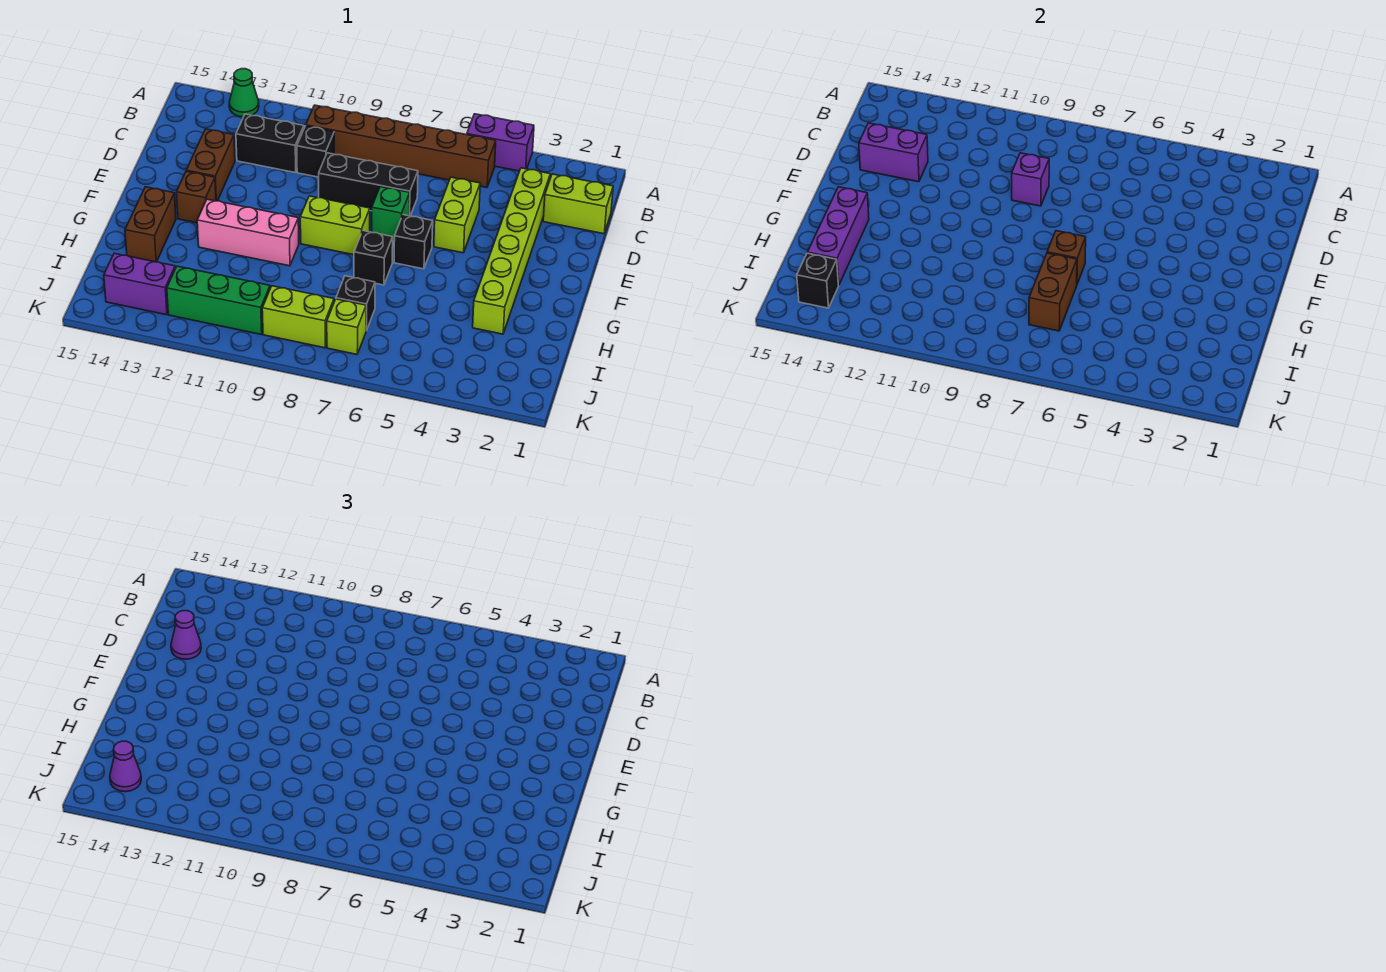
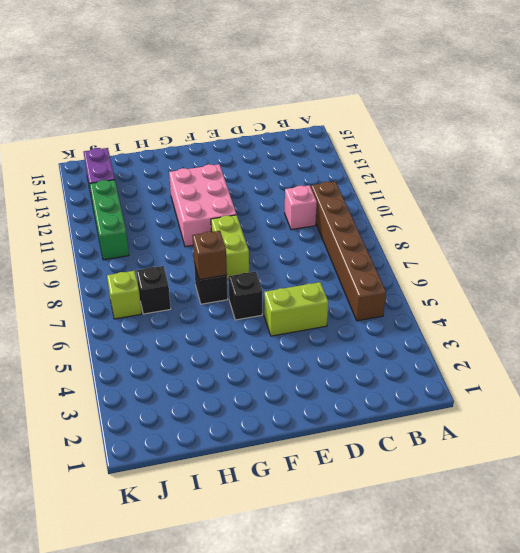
pink brick C10 level 1 -> black brick C10 level 1
pink brick F10:G12 level 1 -> pink brick G10:G12 level 1
none -> purple brick A4:A5 level 1
none -> green cone A13 level 1
none -> lime brick C1:C2 level 1
none -> lime brick C3:H3 level 1

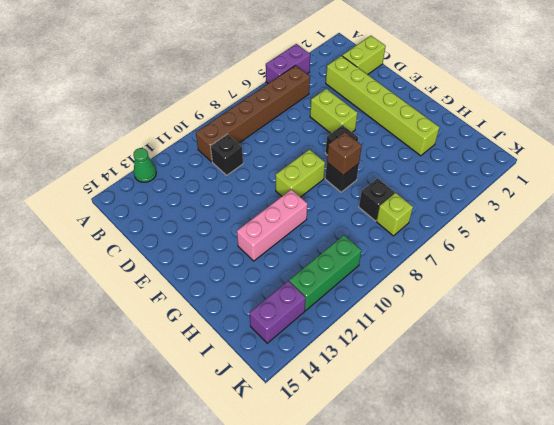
none -> black brick C11:C12 level 1
none -> black brick D7:D9 level 1
none -> brown brick D13:E13 level 1
none -> green brick E7 level 1

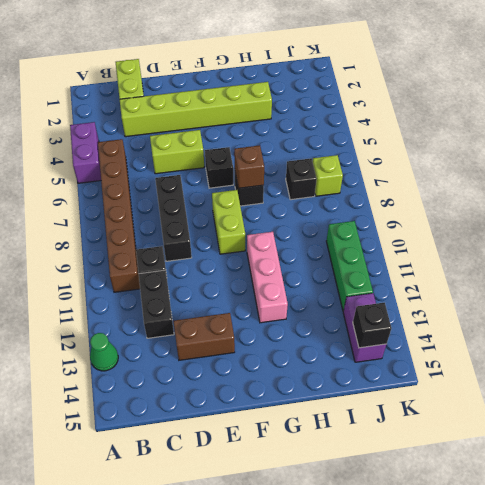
none -> green brick E7 level 1
none -> brown brick F13 level 1
none -> brown brick G14:H14 level 1
none -> lime brick J8:J9 level 1

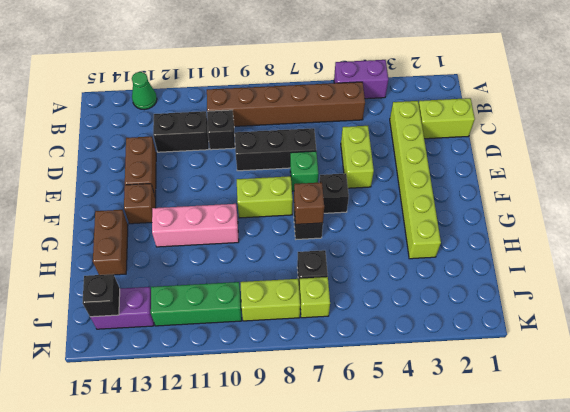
none -> purple brick D9 level 2
none -> purple brick D13:D14 level 2
none -> purple brick G14:I14 level 2
none -> brown brick H7:I7 level 2

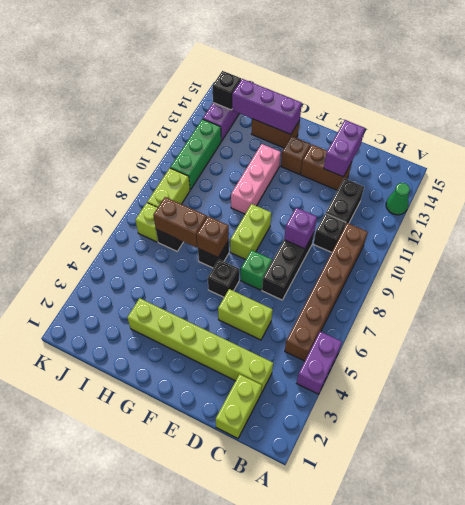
none -> purple cone D14 level 3
none -> purple cone J14 level 3

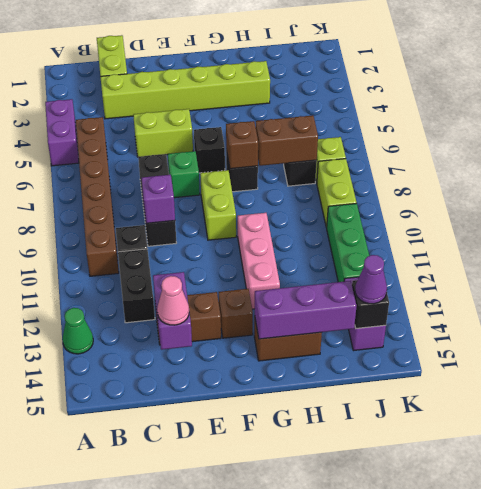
pink cone D14 level 3 -> purple cone D14 level 3

